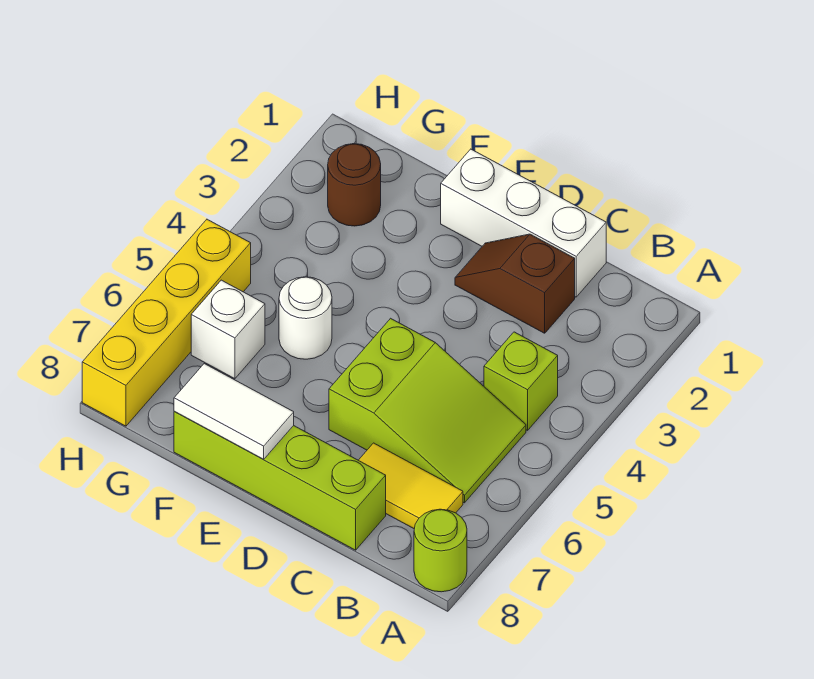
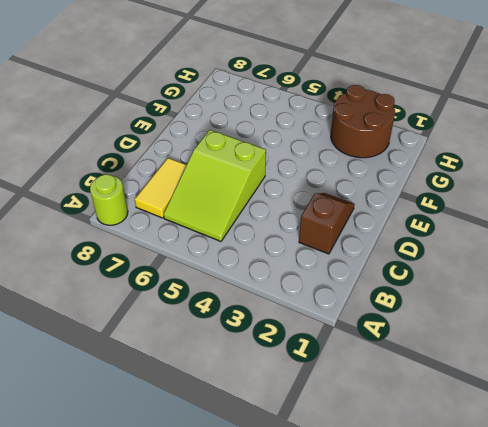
brown round brick G2:H3 level 1 -> brown round brick G2 level 1
none -> lime brick B4 level 1
none -> white brick C1:E1 level 1
none -> lime brick C8:F8 level 1

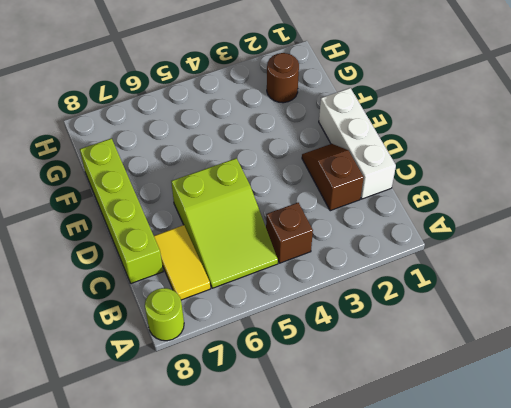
brown brick B4 level 1 -> lime brick B4 level 1
none -> white round brick F5 level 1
none -> white brick G6 level 1
none -> yellow brick H5:H8 level 1

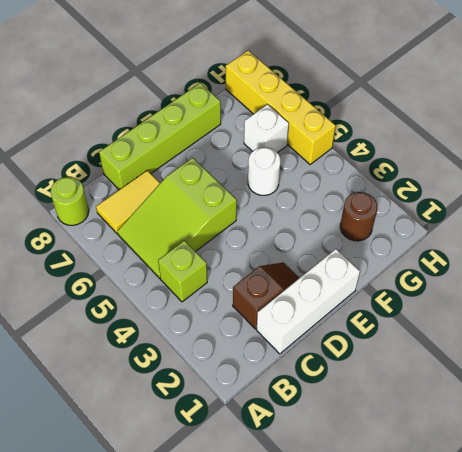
none -> white tile E8:F8 level 2

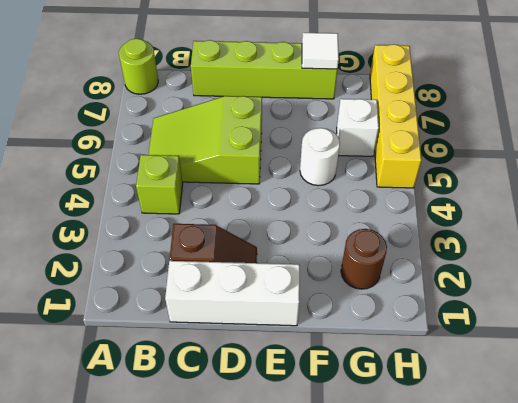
white tile F8 level 2 -> white tile E8:F8 level 2
none -> yellow tile B7:C7 level 1

